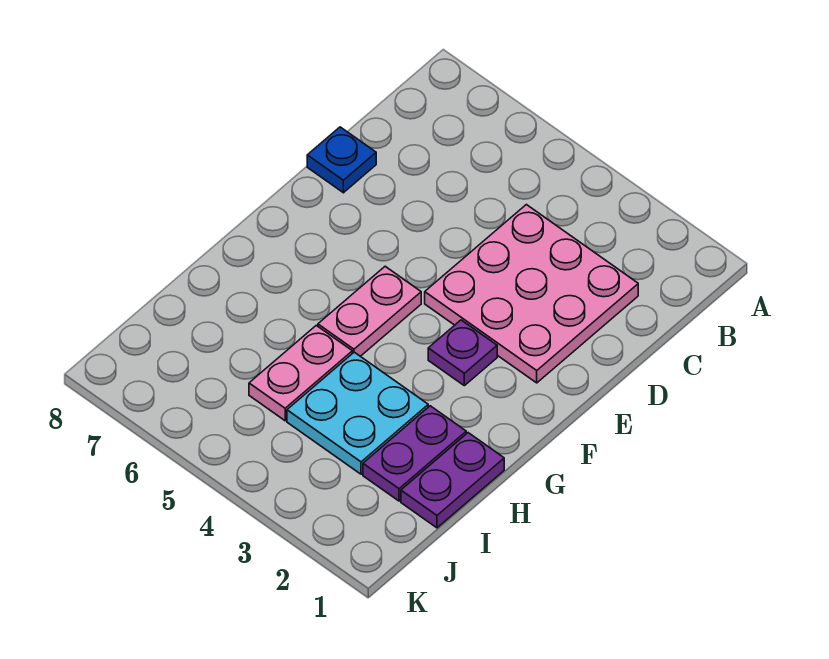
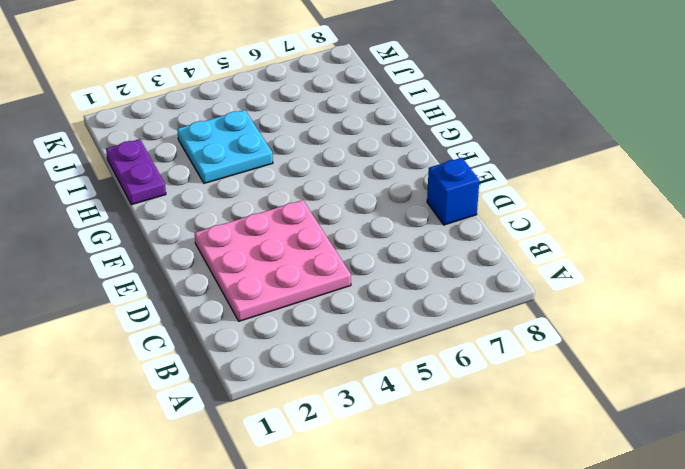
blue brick D8 level 1 -> blue plate D8 level 1
none -> purple plate F3 level 1
none -> pink plate F5:G5 level 1

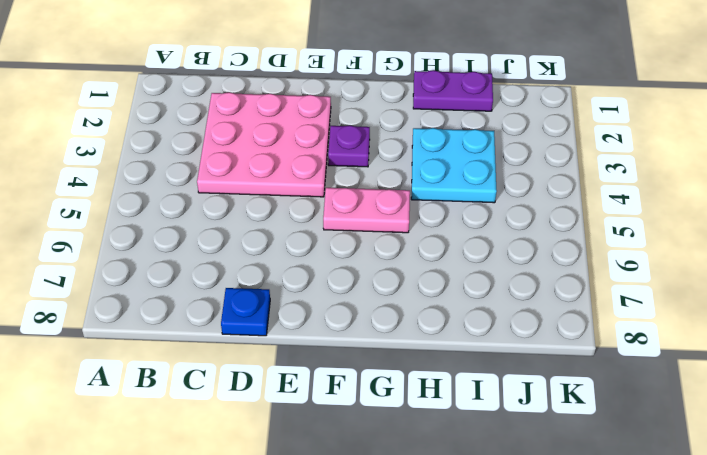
none -> purple plate H2:I2 level 1
none -> pink plate H5:I5 level 1

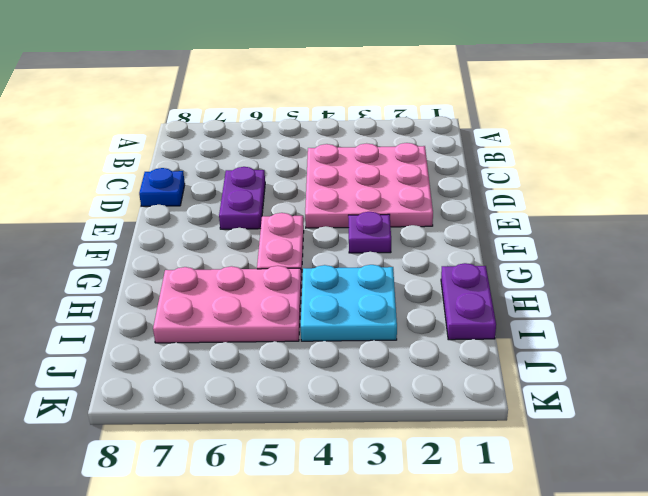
purple plate D6:E6 level 1 -> purple plate H2:I2 level 1
pink plate H5:I7 level 1 -> pink plate H5:I5 level 1

